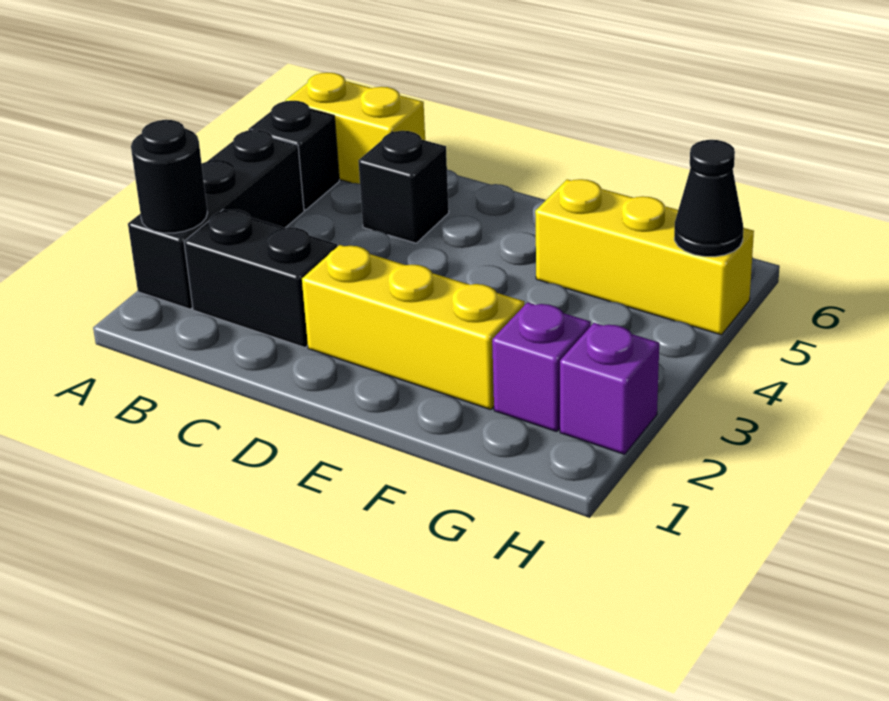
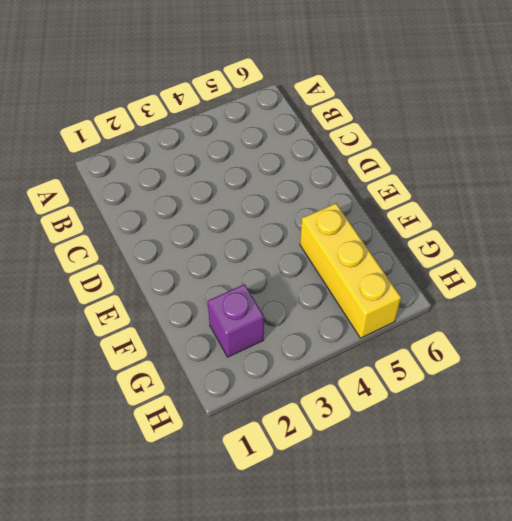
none -> black brick A2:A4 level 1
none -> black brick A5 level 1

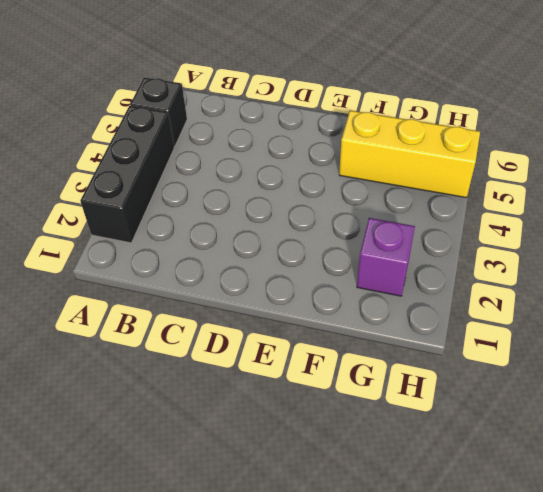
none -> yellow brick A6:B6 level 1
none -> black brick B2:C2 level 1

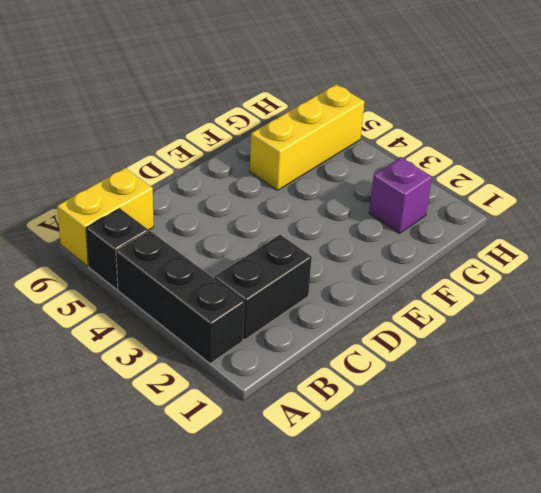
none -> black brick C5 level 1
none -> yellow brick D2:F2 level 1

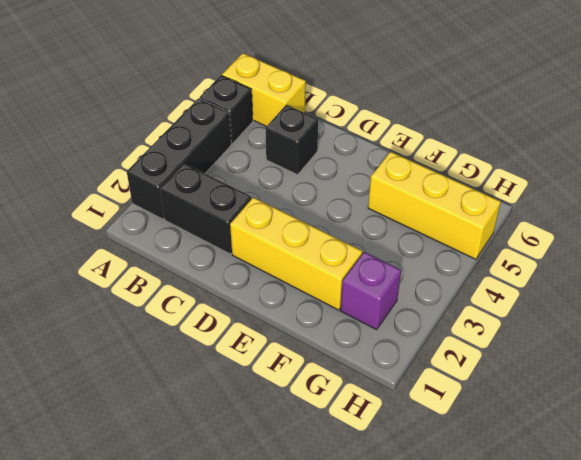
none -> purple brick H2 level 1
none -> black round brick A2 level 2

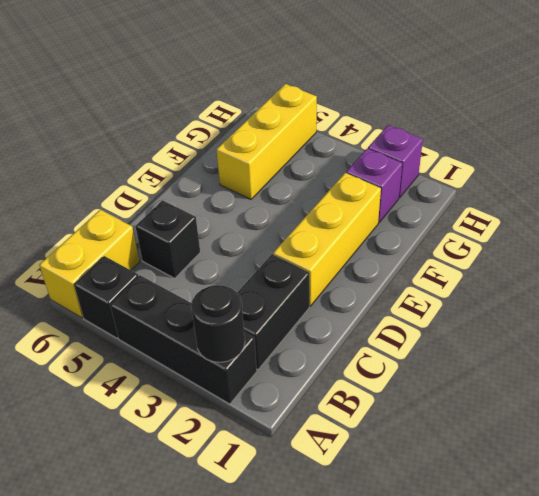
none -> black cone H5 level 2

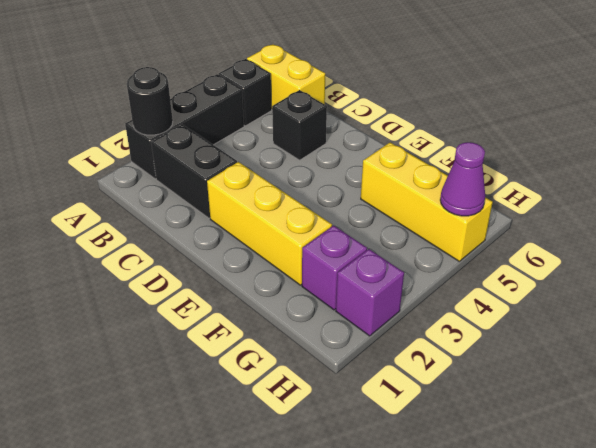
purple cone H5 level 2 -> black cone H5 level 2

